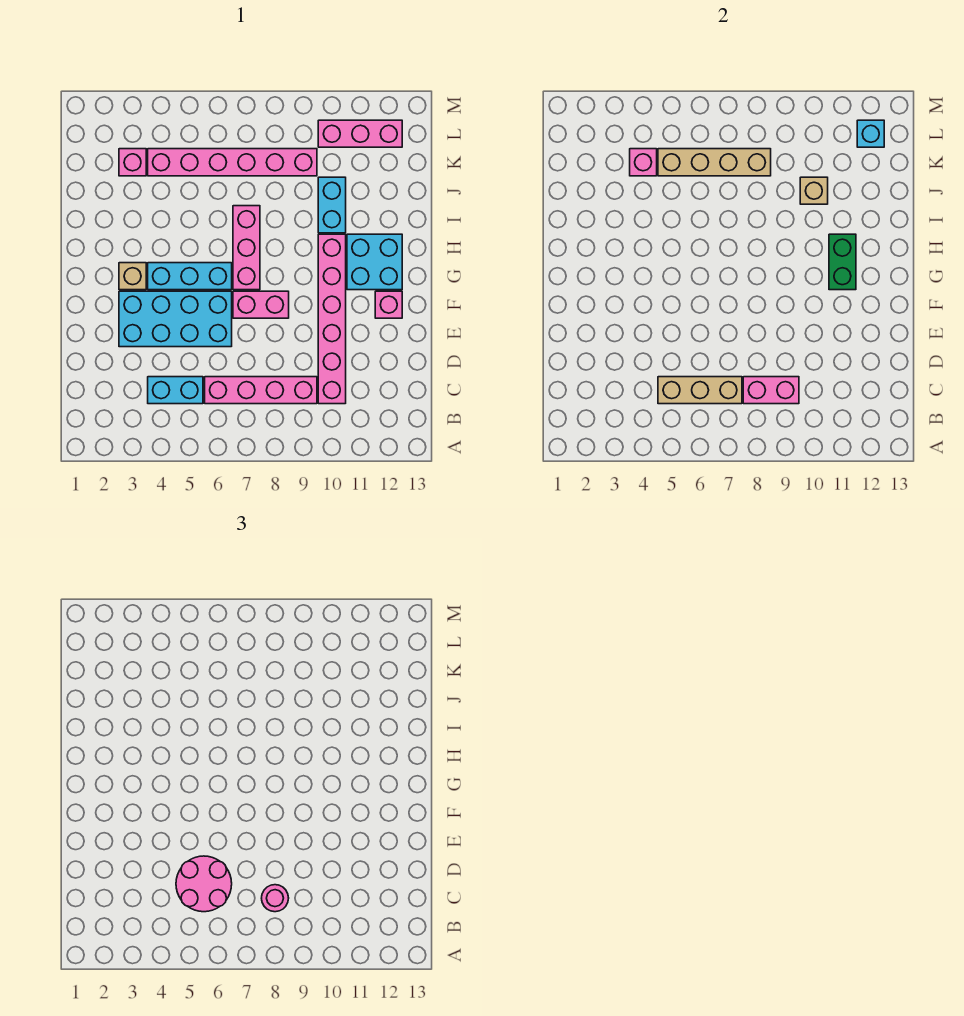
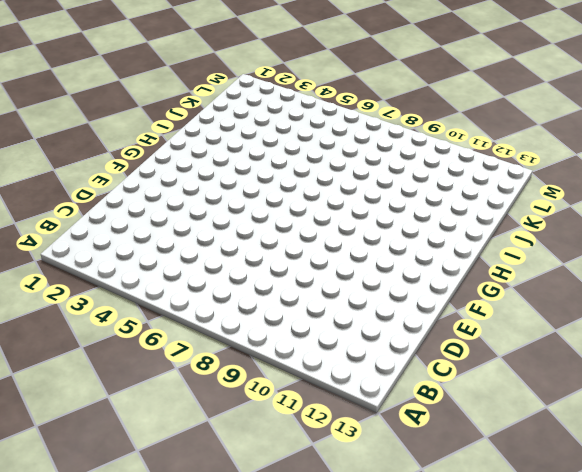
none -> cyan brick C4:C5 level 1
none -> pink brick C6:C9 level 1
none -> pink brick C10:H10 level 1

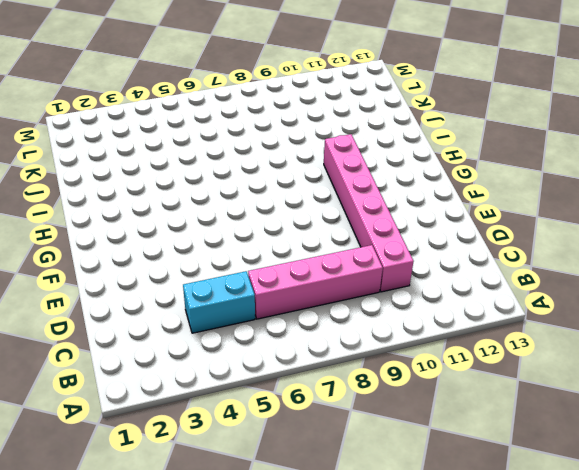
none -> cyan brick E3:F6 level 1
none -> pink brick F7:F8 level 1
none -> pink brick F12 level 1

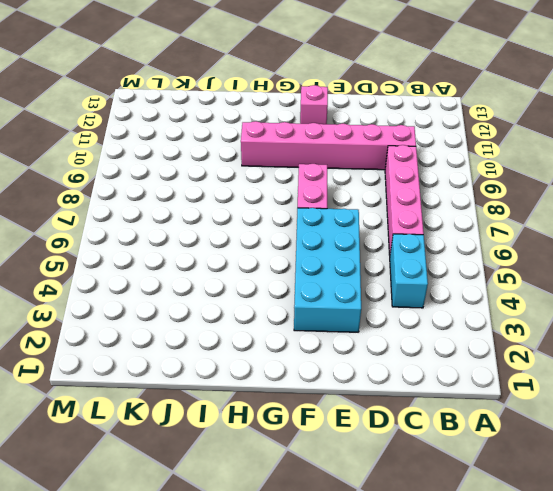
none -> tan brick G3 level 1
none -> cyan brick G4:G6 level 1
none -> pink brick G7:I7 level 1

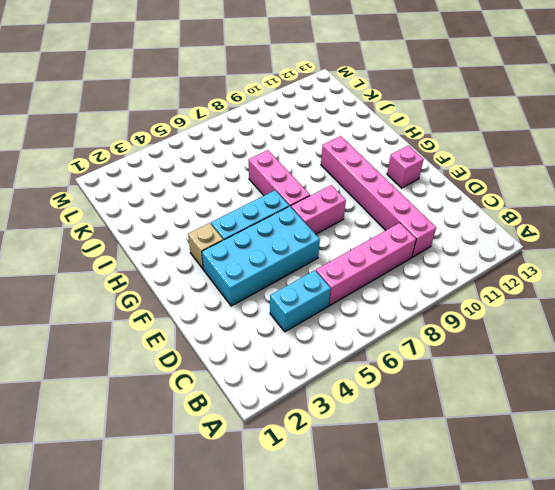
none -> cyan brick G11:H12 level 1
none -> cyan brick I10:J10 level 1
none -> pink brick K3 level 1

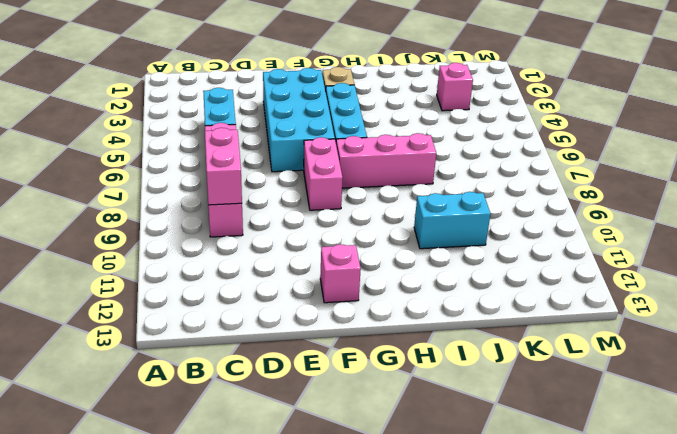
none -> pink brick C10:H10 level 1
none -> cyan brick G11:H12 level 1
none -> pink brick K4:K9 level 1

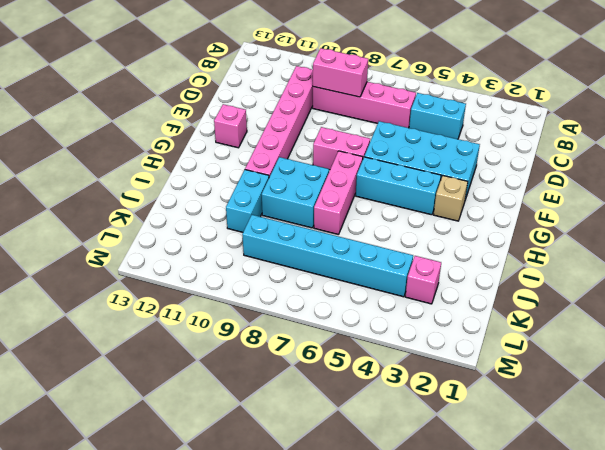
cyan brick H8:I9 level 1 -> cyan brick G11:H12 level 1
cyan brick K4:K9 level 1 -> pink brick K4:K9 level 1
none -> pink brick L10:L12 level 1
none -> tan brick C5:C7 level 2
none -> green brick G11:H11 level 2

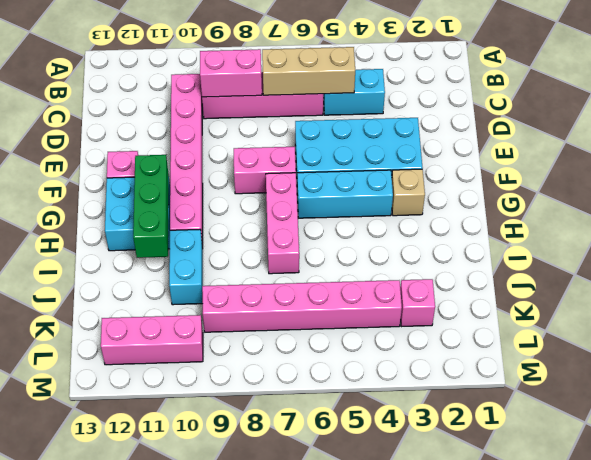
green brick G11:I11 level 2 -> green brick G11:H11 level 2
none -> tan brick J10 level 2
none -> pink brick K4 level 2
none -> tan brick K5:K8 level 2

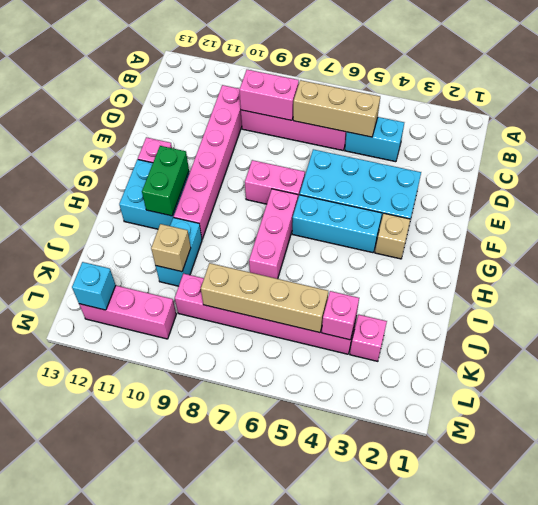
none -> pink round brick C5:D6 level 3
none -> pink round brick C8 level 3

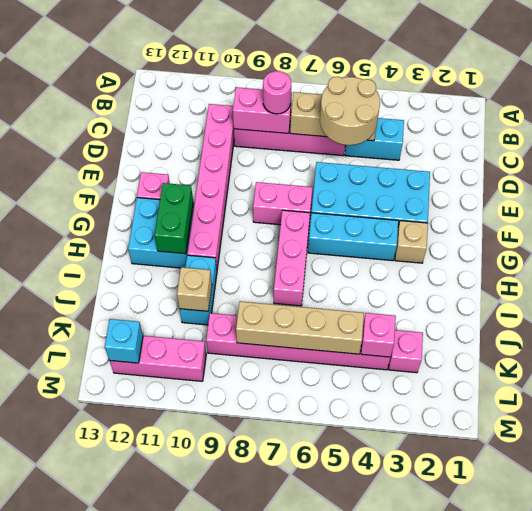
tan round brick C5:D6 level 3 -> pink round brick C5:D6 level 3

